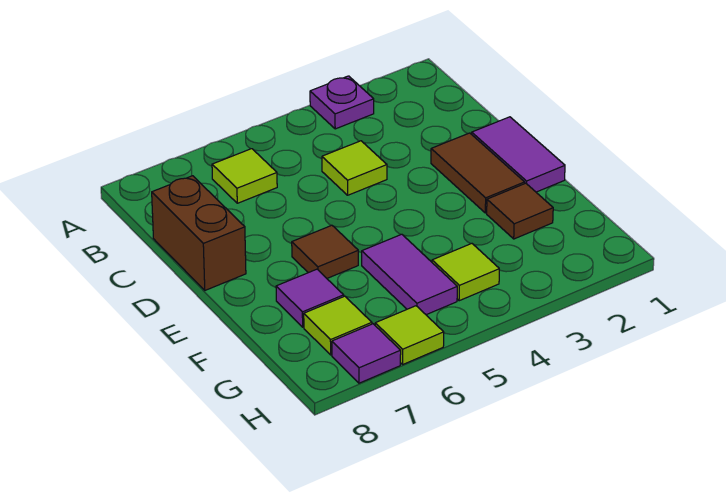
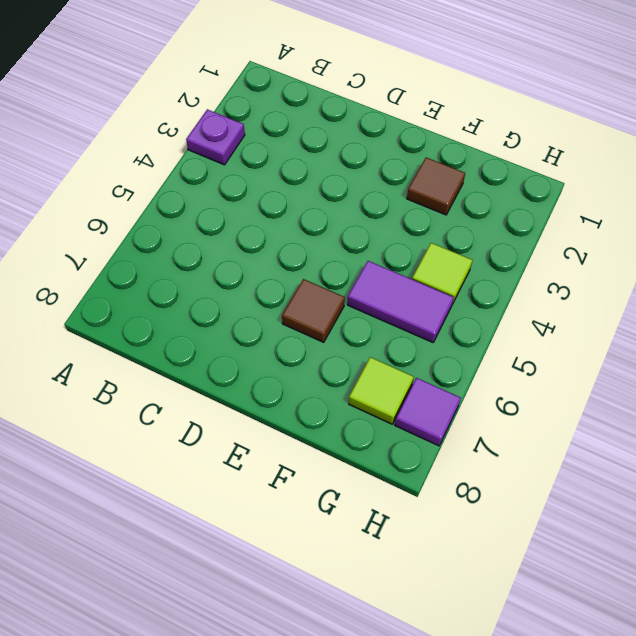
none -> lime tile B6 level 1
none -> lime tile C4 level 1
none -> brown brick C8:D8 level 1

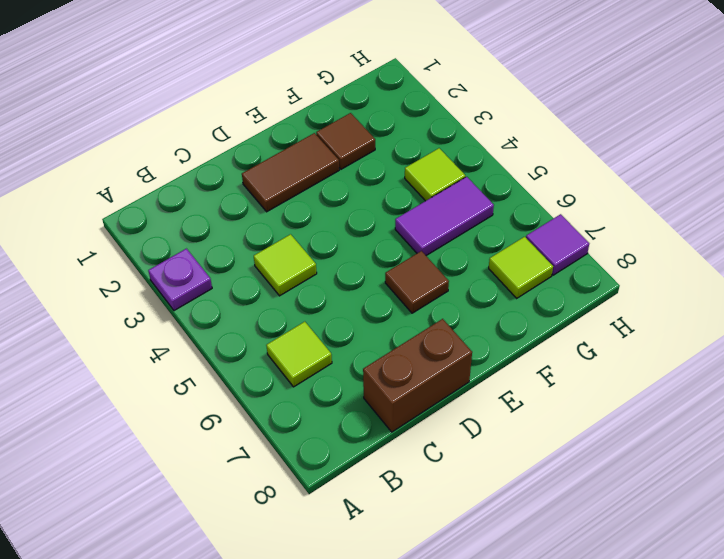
none -> purple tile D1:E1 level 1
none -> purple tile F7 level 1
none -> lime tile H6 level 1

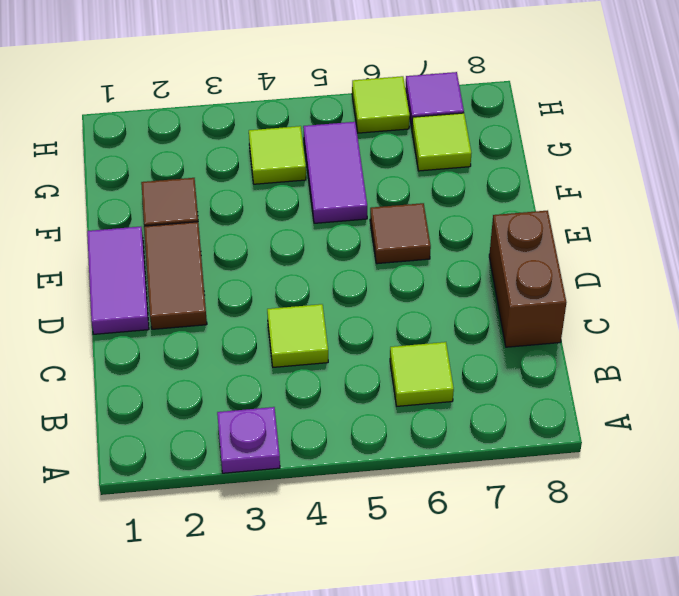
none -> purple tile F7 level 1

